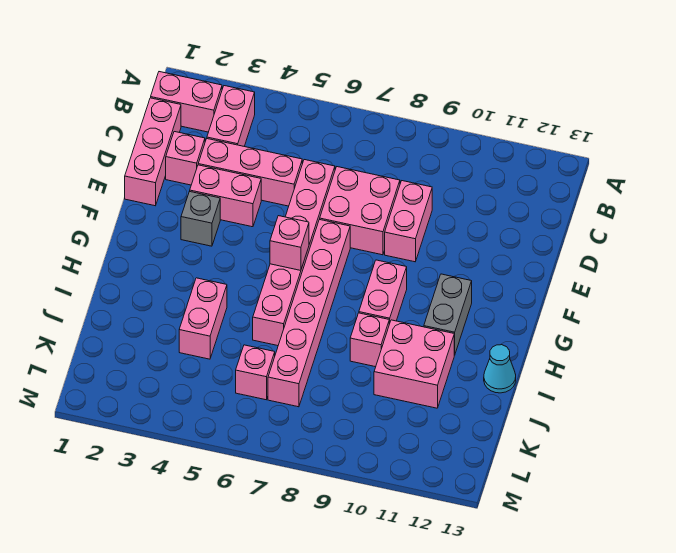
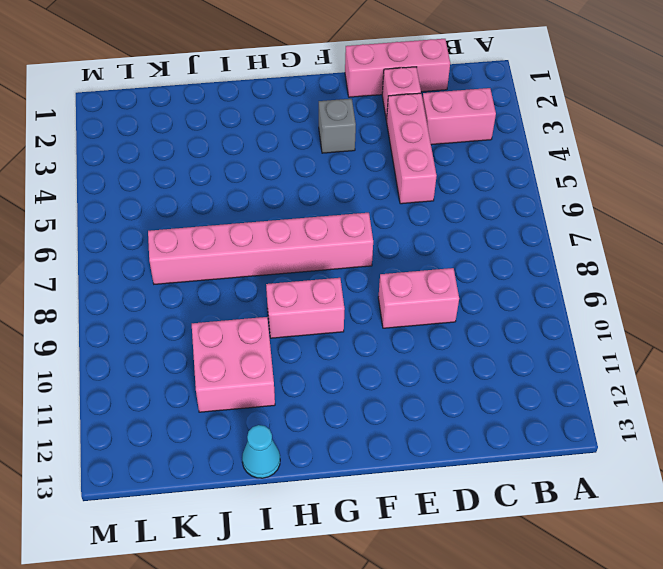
none -> pink brick B1:B2 level 1
none -> pink brick D6:I6 level 1
none -> pink brick D7:E8 level 1

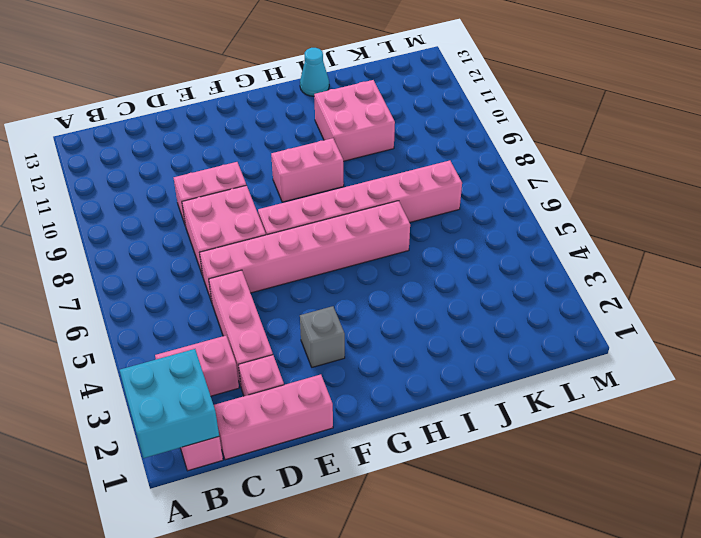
cyan brick A1:B2 level 2 -> none
none -> pink brick E3:E4 level 1
none -> grey brick G11:H11 level 1
none -> pink brick I4:J4 level 1

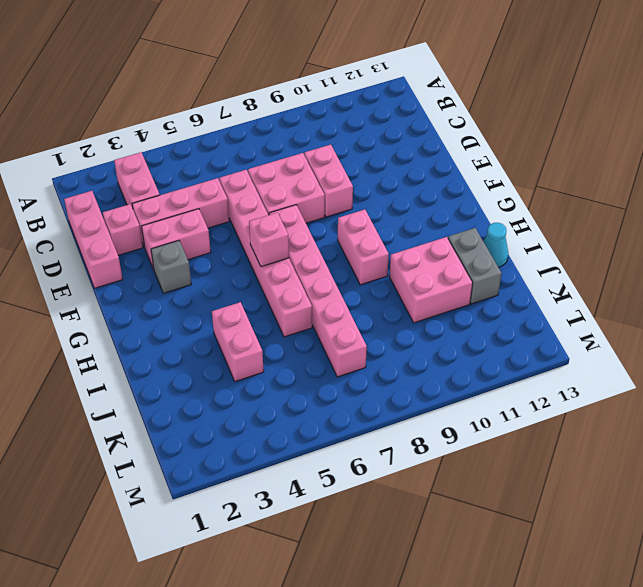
grey brick I12:J12 level 1 -> grey brick G11:H11 level 1
none -> pink brick B1:B2 level 1
none -> pink brick I9 level 1
none -> pink brick K6 level 1

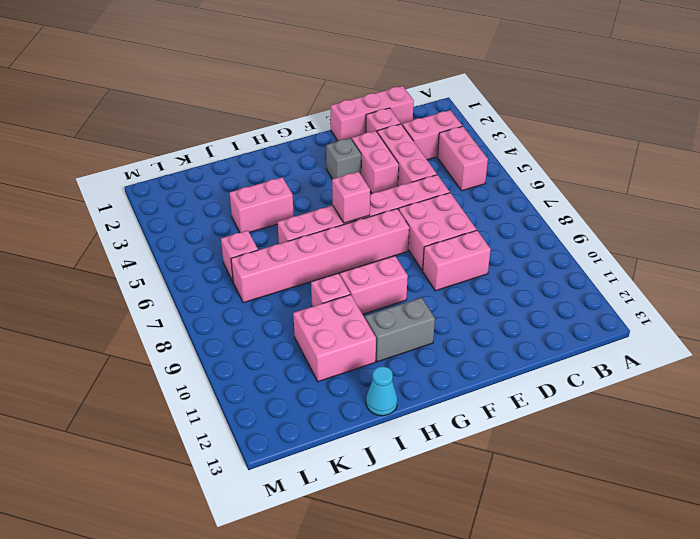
pink brick B4:B5 level 1 -> pink brick B1:B2 level 1

